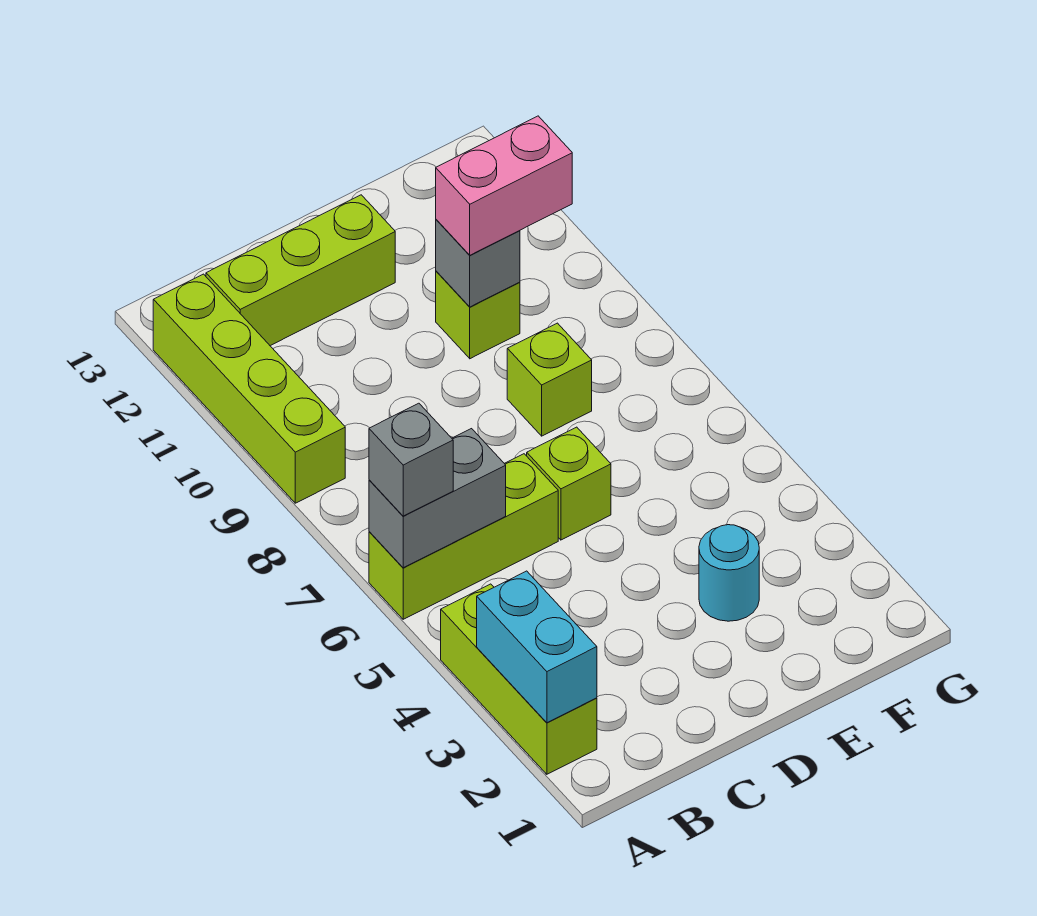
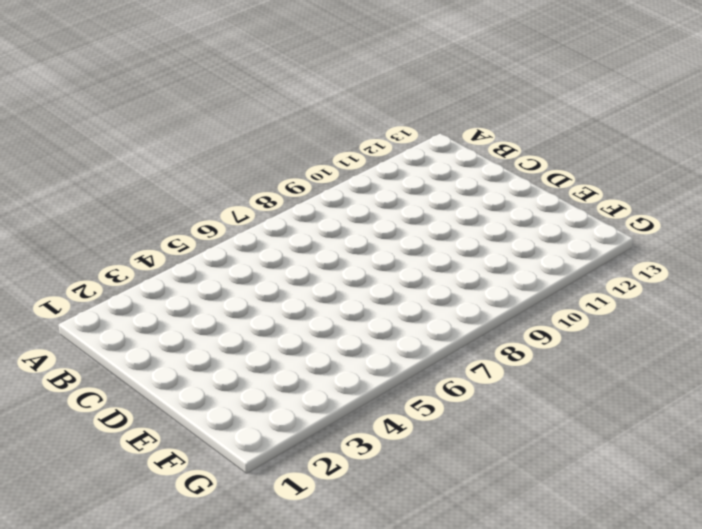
none -> lime brick A2:A4 level 1
none -> lime brick A6:C6 level 1
none -> lime brick A9:A12 level 1

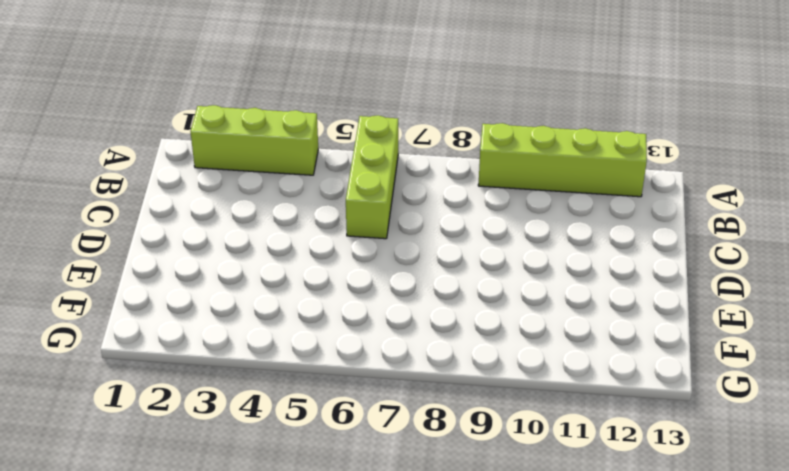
none -> lime brick B12:D12 level 1
none -> lime brick D6 level 1
none -> cyan round brick E3 level 1

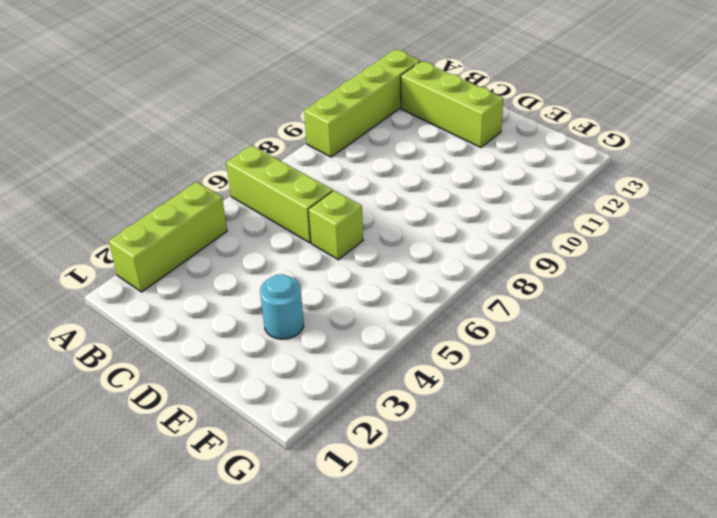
none -> lime brick E8 level 1
none -> lime brick E10 level 1
none -> cyan brick A2:A3 level 2

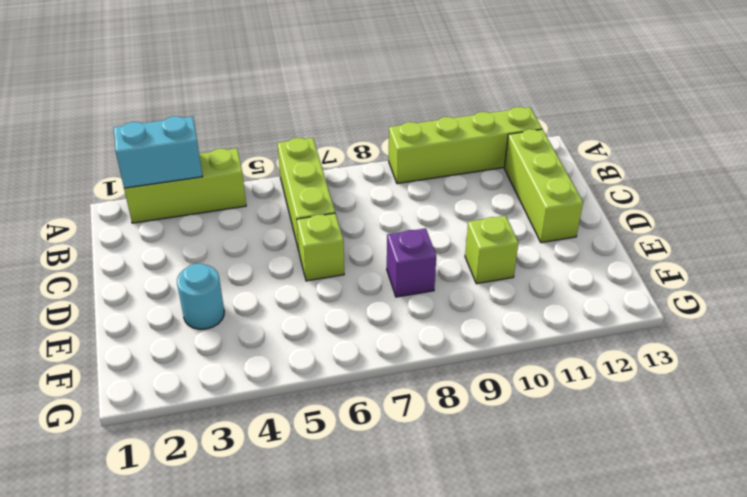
purple brick E8 level 1 -> lime brick E8 level 1
none -> grey brick A6:B6 level 2
none -> grey brick E10 level 2
none -> grey brick A6 level 3

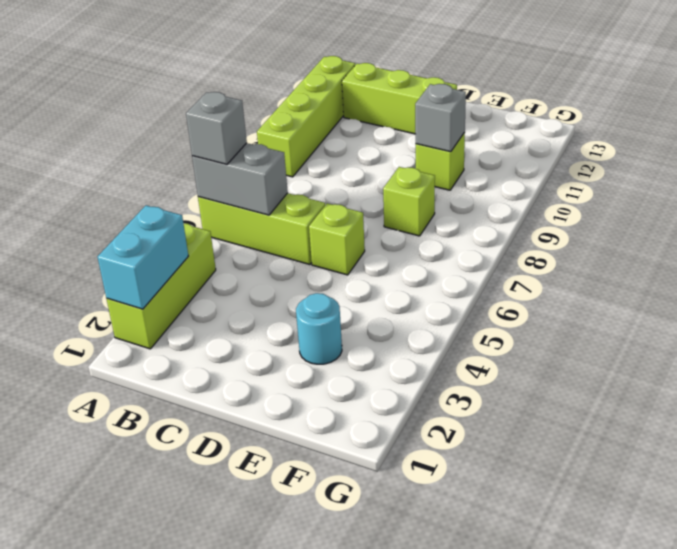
none -> pink brick E10:F10 level 3

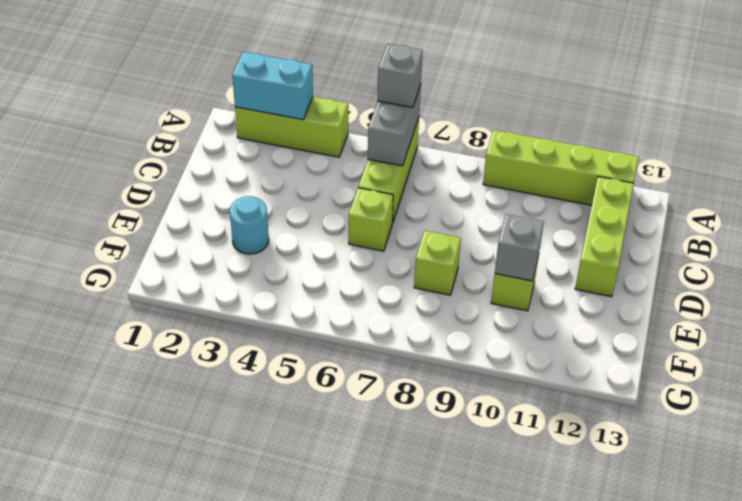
none -> pink brick E10:F10 level 3

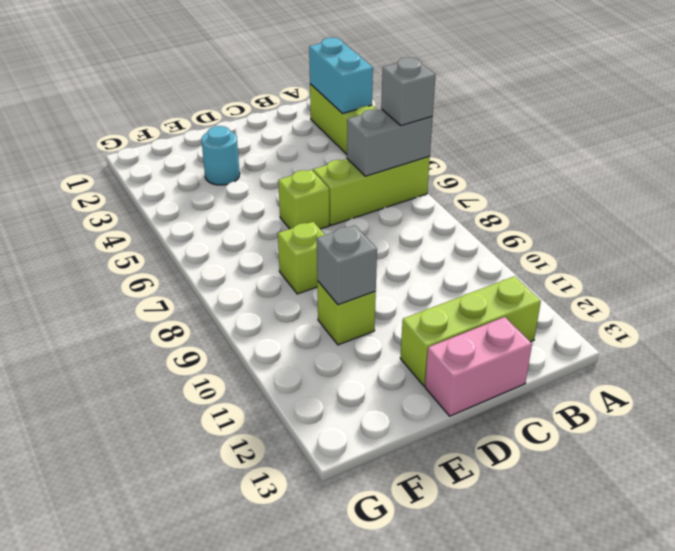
pink brick C13:D13 level 1 -> pink brick E10:F10 level 3
none -> lime brick A9:A12 level 1

